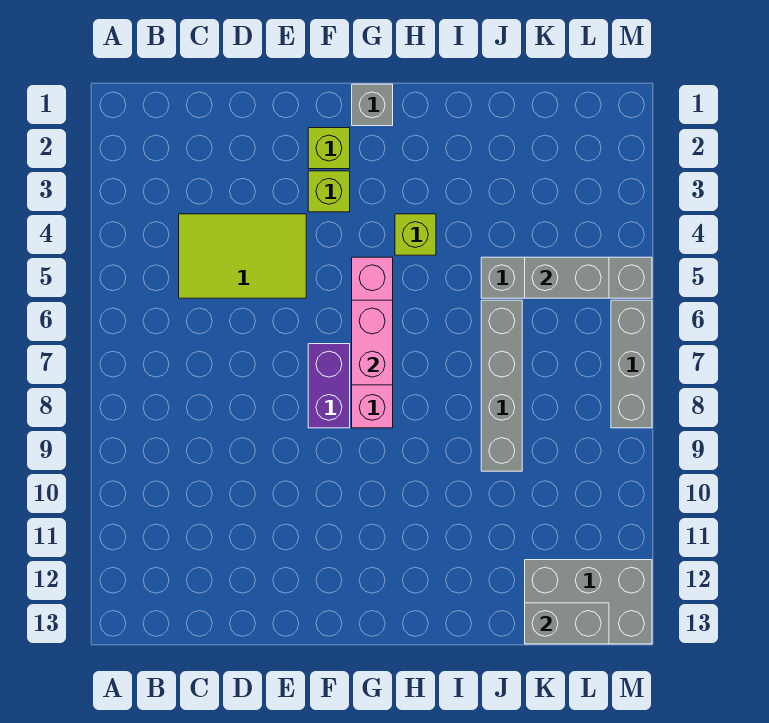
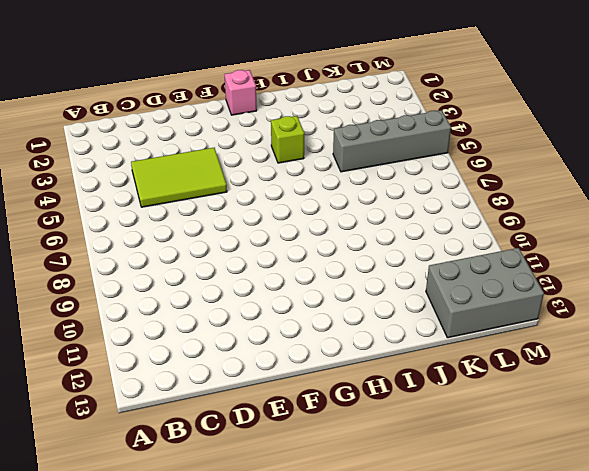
pink brick G1 level 1 -> grey brick G1 level 1
none -> lime brick F2 level 1
none -> lime brick F3 level 1
none -> purple brick F7:F8 level 1

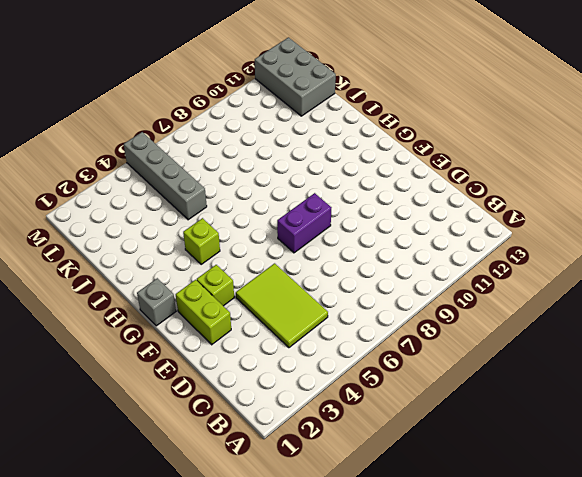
lime brick E2:F2 level 1 -> lime brick F2 level 1
none -> pink brick G5:G8 level 1
none -> grey brick J6:J9 level 1
none -> grey brick M6:M8 level 1

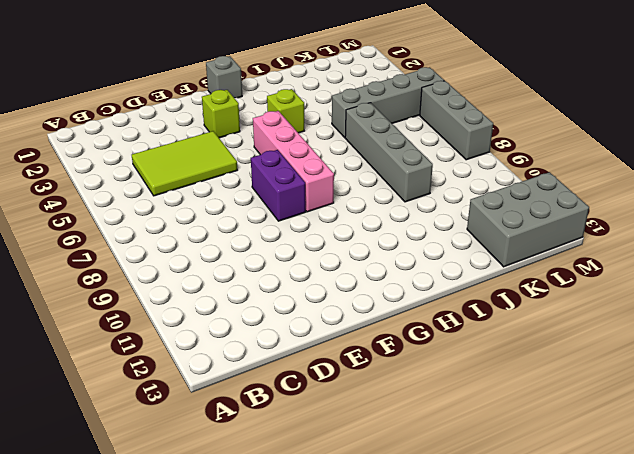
none -> lime brick F2 level 1
none -> pink brick G6:G7 level 2
none -> grey brick K5:L5 level 2

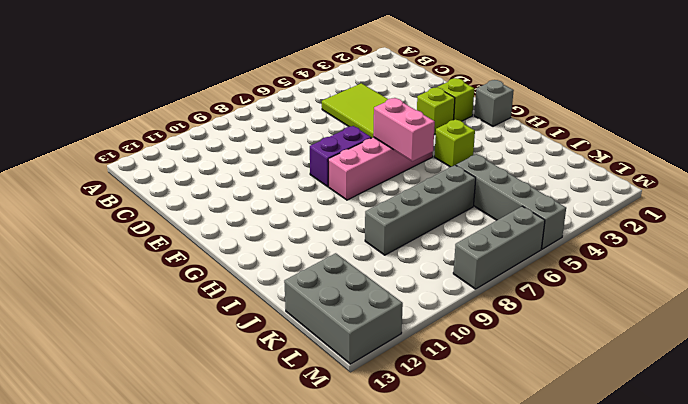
pink brick G6:H6 level 2 -> pink brick G6:G7 level 2
none -> grey brick K5:L5 level 2
none -> grey brick K13:L13 level 2

